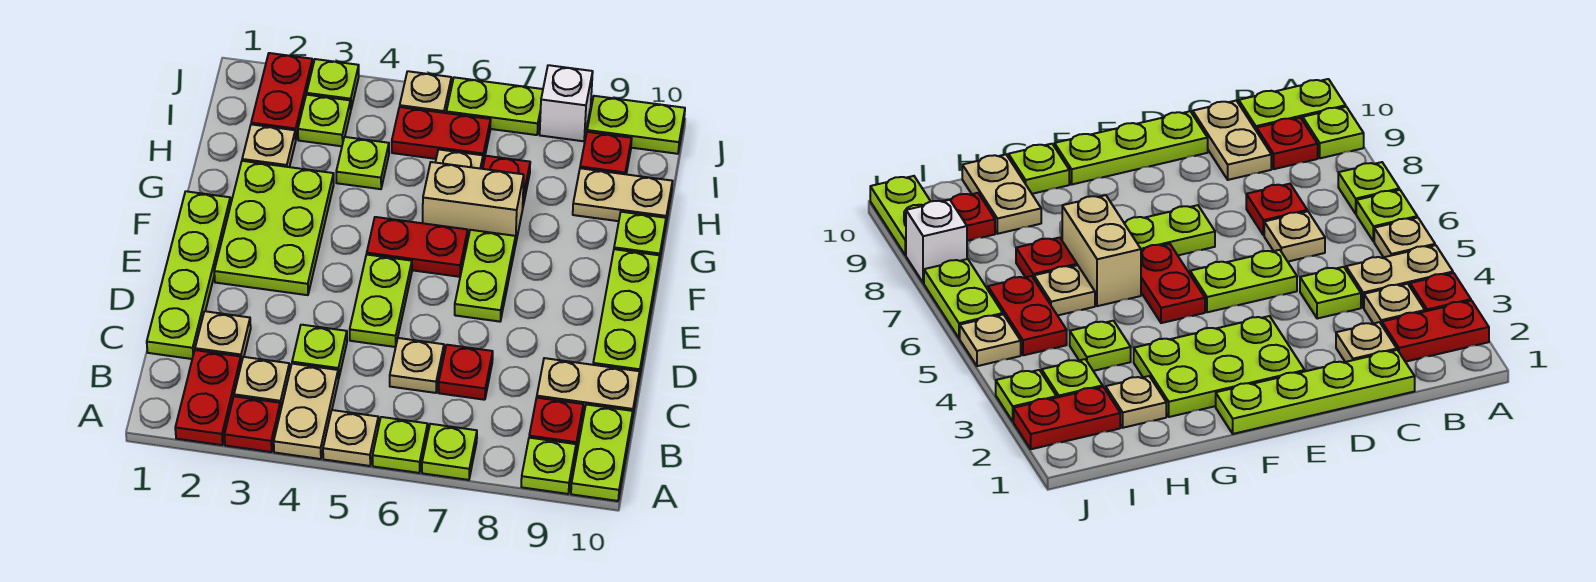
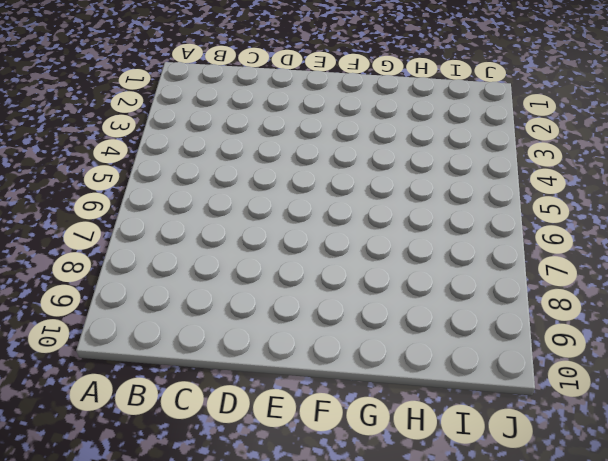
none -> red plate A2:B2 level 1
none -> red plate A3 level 1
none -> tan plate A4:B4 level 1
none -> tan plate A5 level 1

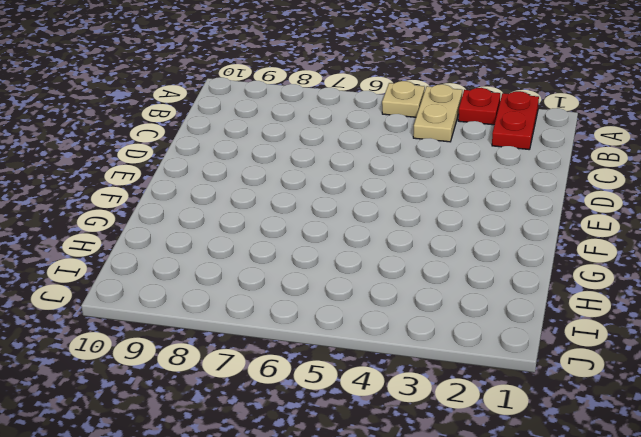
none -> lime plate A6 level 1
none -> lime plate A7 level 1
none -> lime plate A9 level 1
none -> lime plate A10:B10 level 1

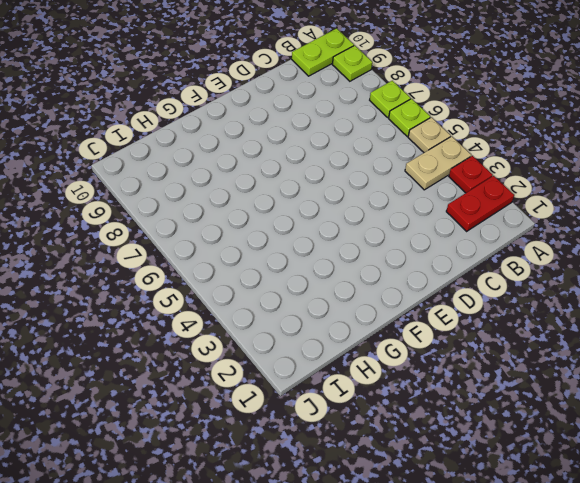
none -> tan plate B3 level 1
none -> red plate B9 level 1
none -> lime plate C1:F1 level 1
none -> tan plate C2 level 1

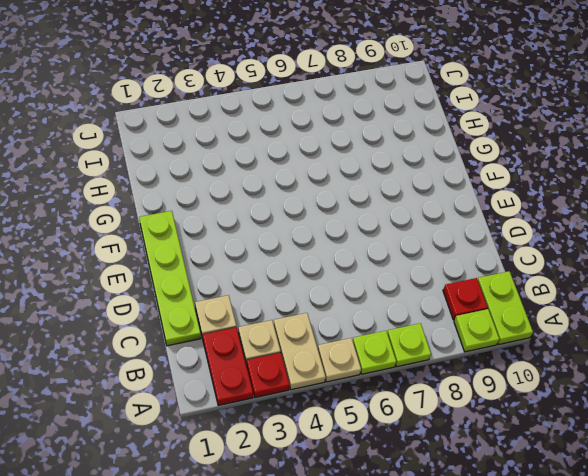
none -> lime plate C4 level 1
none -> tan plate C6 level 1
none -> red plate C7 level 1
none -> tan plate C9:C10 level 1

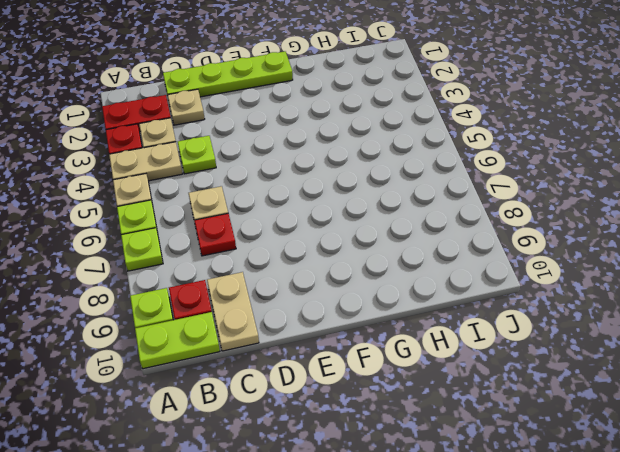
none -> lime plate D5:E5 level 1
none -> lime plate D10:F10 level 1
none -> lime plate E2:G3 level 1
none -> lime plate E7:F7 level 1

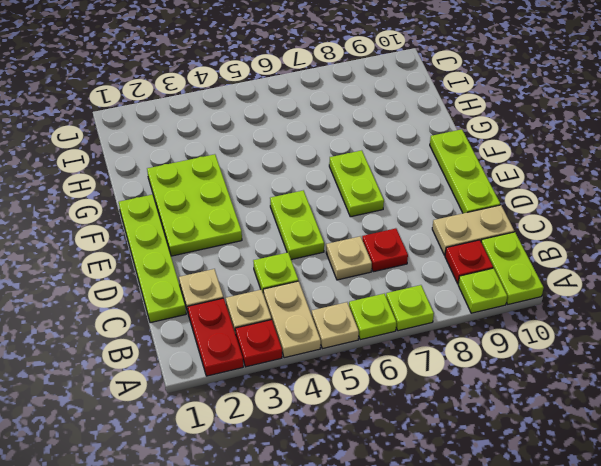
none -> red plate F5:F6 level 1
none -> tan brick G6:G7 level 1
none -> lime plate G10 level 1
none -> tan plate H2 level 1

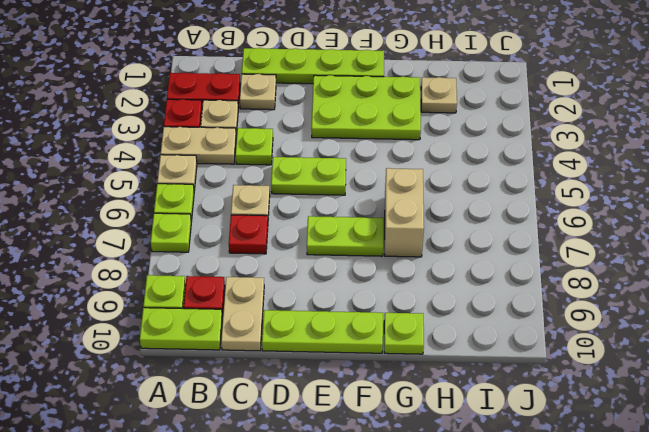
none -> red plate F5:F6 level 1
none -> lime plate H4 level 1
none -> tan plate H6 level 1
none -> red plate H7 level 1

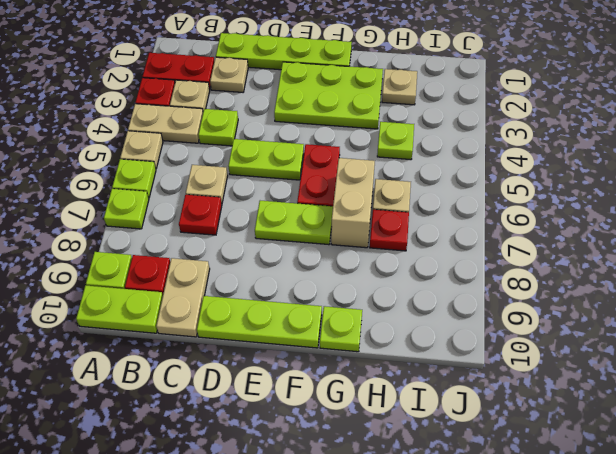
none -> tan plate H9:H10 level 1
none -> red plate I2:J2 level 1
none -> lime plate I3 level 1
none -> red plate I5:I6 level 1

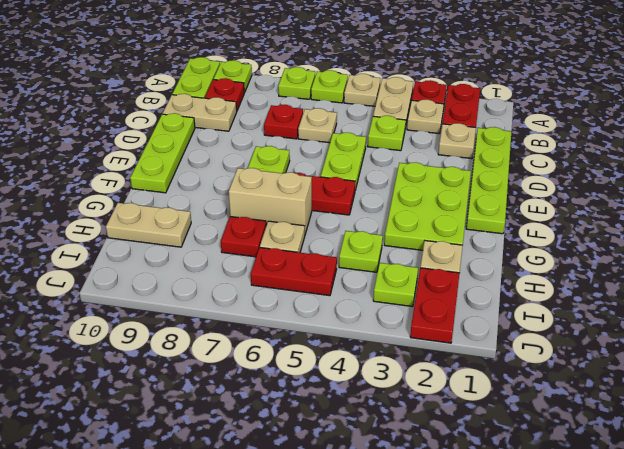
none -> lime plate G10 level 1
none -> red plate I9 level 1
none -> lime plate J3 level 1
none -> tan plate J5 level 1

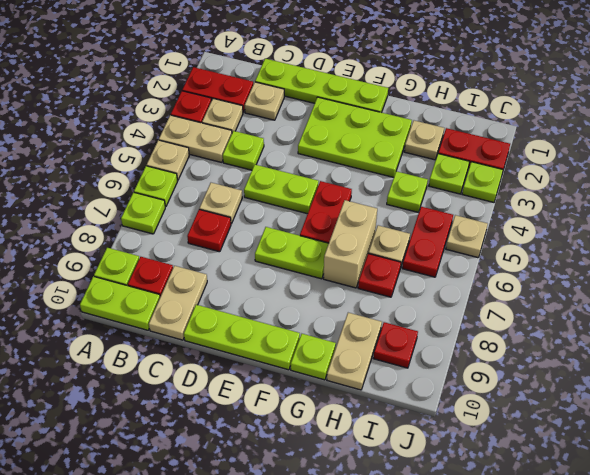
none -> lime plate J6:J7 level 1
none -> white brick J8 level 1
none -> lime plate J9:J10 level 1

